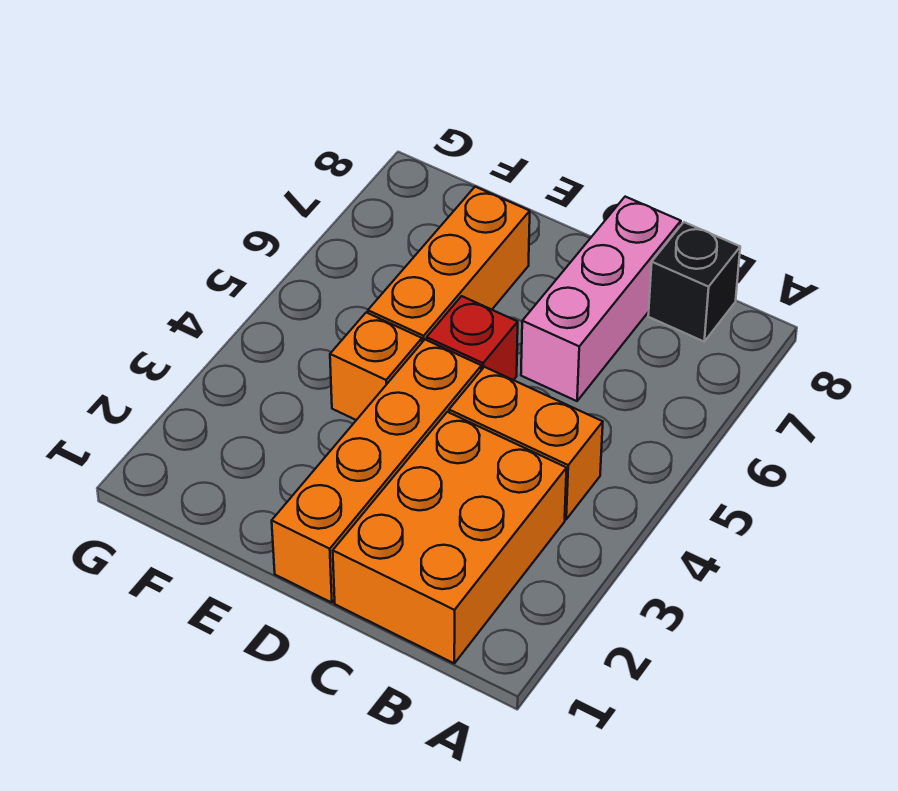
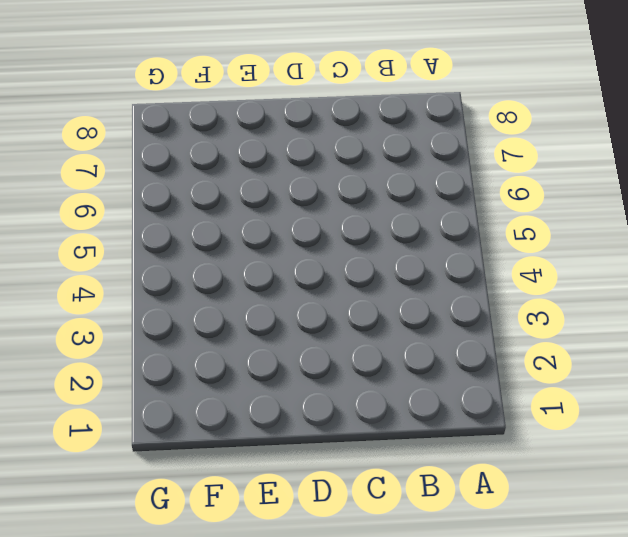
none -> orange brick B1:C3 level 1
none -> orange brick B4:C4 level 1

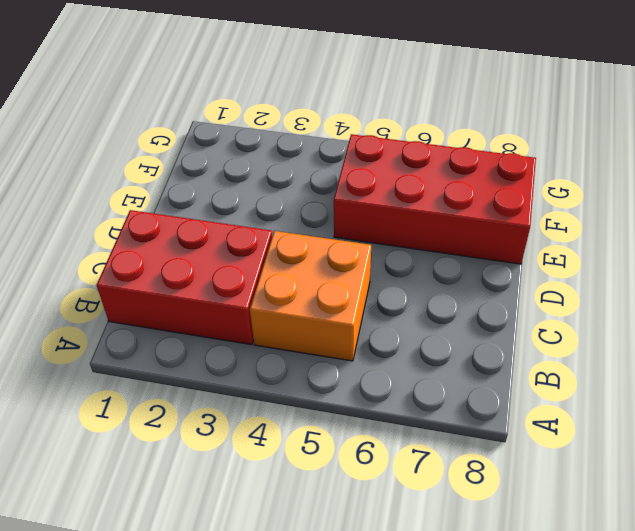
red brick B1:C3 level 1 -> orange brick B1:C3 level 1
orange brick B4:C5 level 1 -> orange brick B4:C4 level 1
red brick E5:F8 level 1 -> orange brick E5:E7 level 1
none -> black brick B8 level 1
none -> pink brick C6:C8 level 1

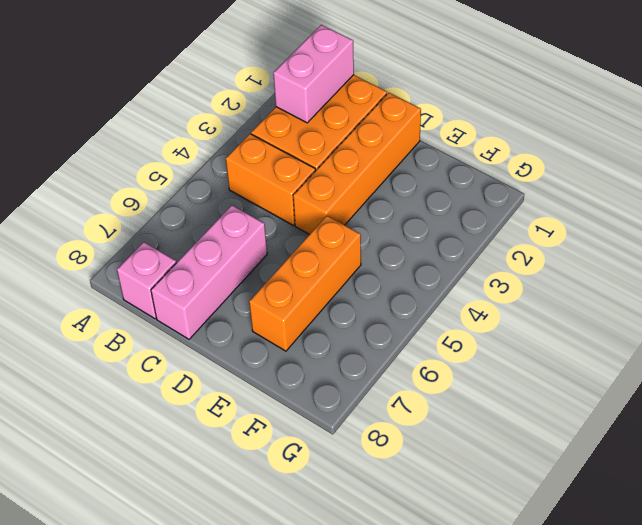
pink brick B1:B2 level 2 -> none
pink brick B8 level 1 -> black brick B8 level 1
none -> red brick D5 level 1
none -> orange brick E4 level 1

